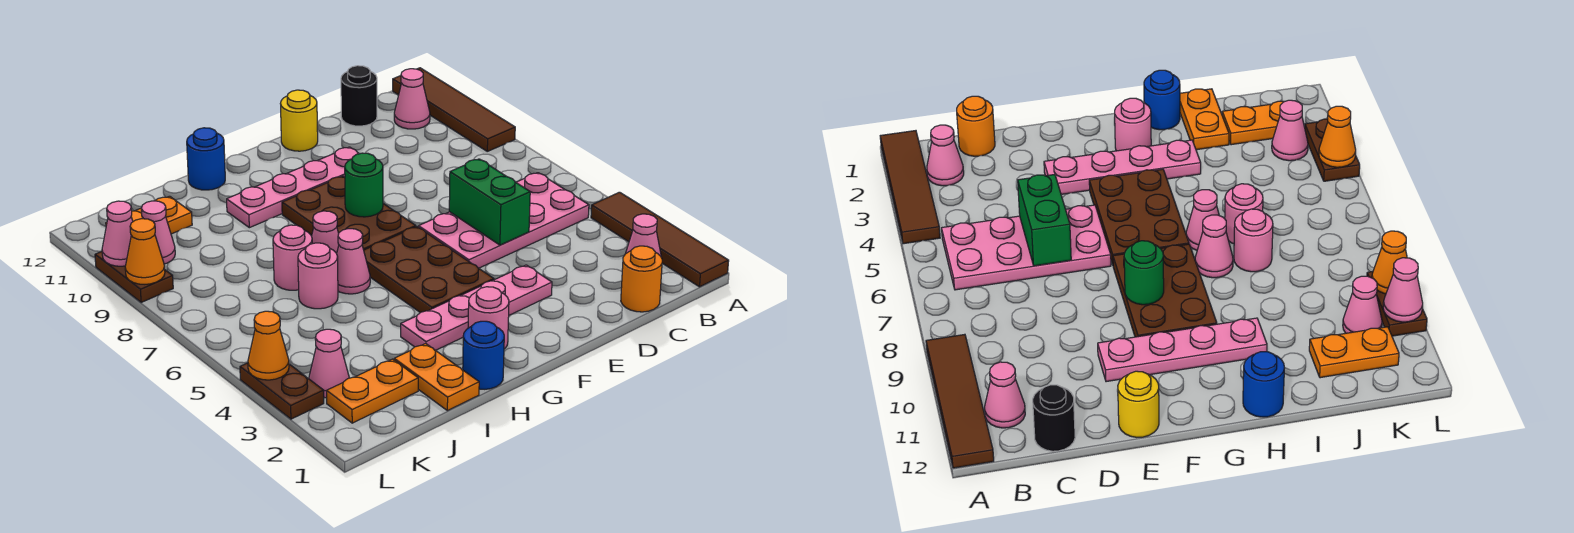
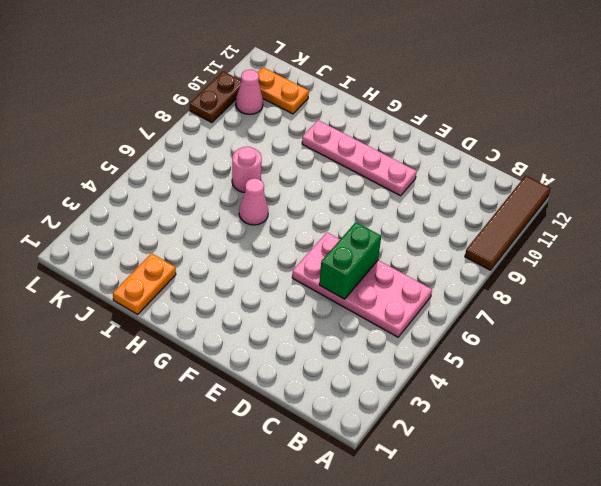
none -> brown tile A1:A4 level 1
none -> pink cone B2 level 1
none -> pink cone B11 level 1
none -> orange round brick C1 level 1

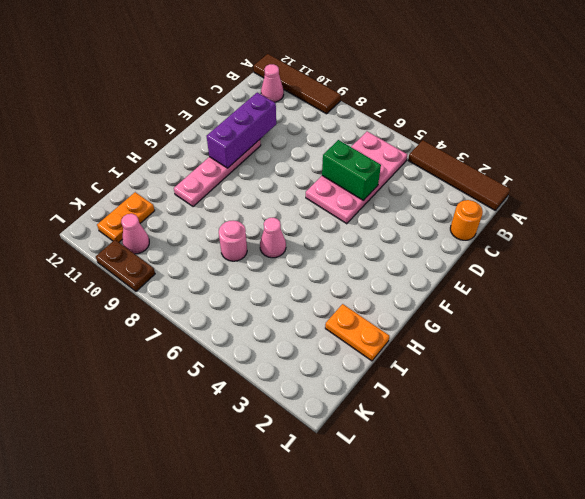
purple brick D10:F10 level 2 -> none
none -> pink cone B2 level 1
none -> black round brick C12 level 1
none -> pink plate E3:H3 level 1
none -> yellow round brick E12 level 1

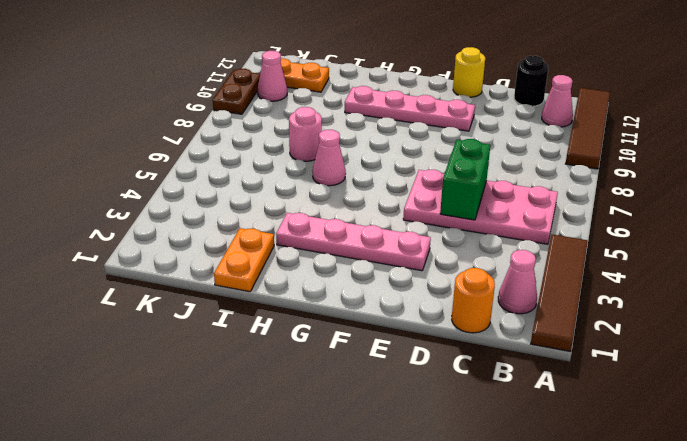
none -> brown plate F4:G6 level 1
none -> brown plate F7:G9 level 1
none -> pink round brick G2 level 1
none -> blue round brick H1 level 1

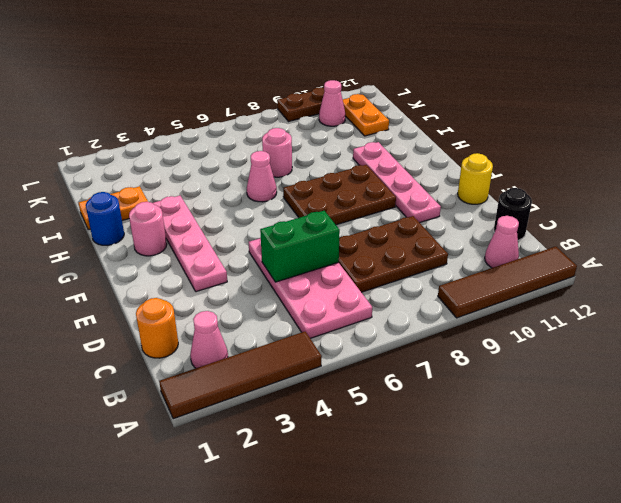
brown plate C7:D9 level 1 -> brown plate F4:G6 level 1
none -> pink cone H7 level 1
none -> blue round brick H12 level 1
none -> pink round brick I6 level 1
none -> orange plate J2:K2 level 1

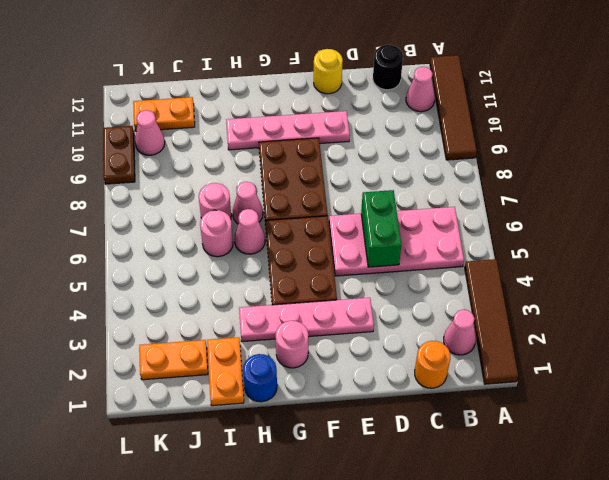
none -> blue round brick H12 level 1
none -> pink cone K3 level 1
none -> brown plate L3:L4 level 1
none -> green round brick F8 level 2

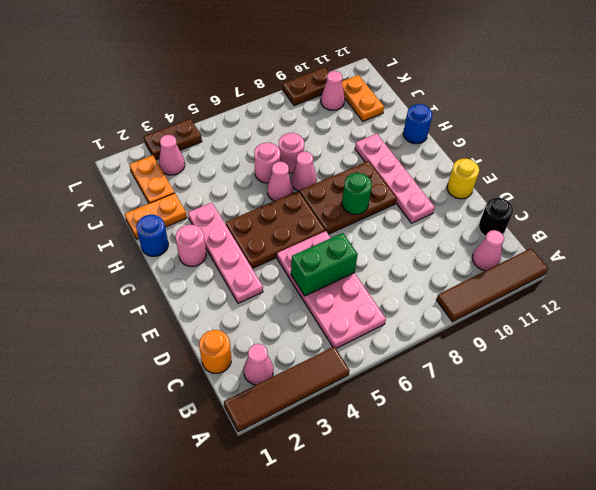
none -> orange cone L4 level 2
none -> orange cone L9 level 2
none -> pink cone L10 level 2

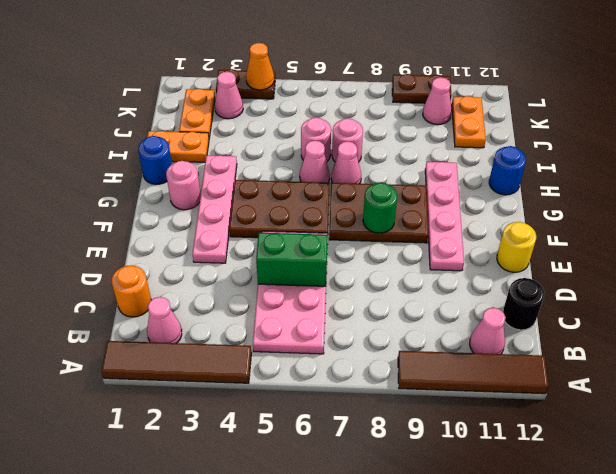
none -> orange cone L9 level 2
none -> pink cone L10 level 2

